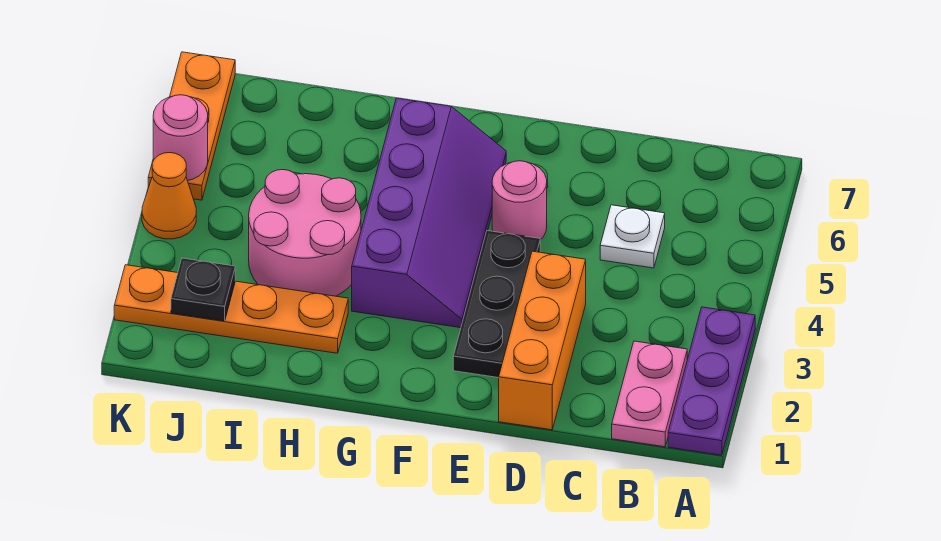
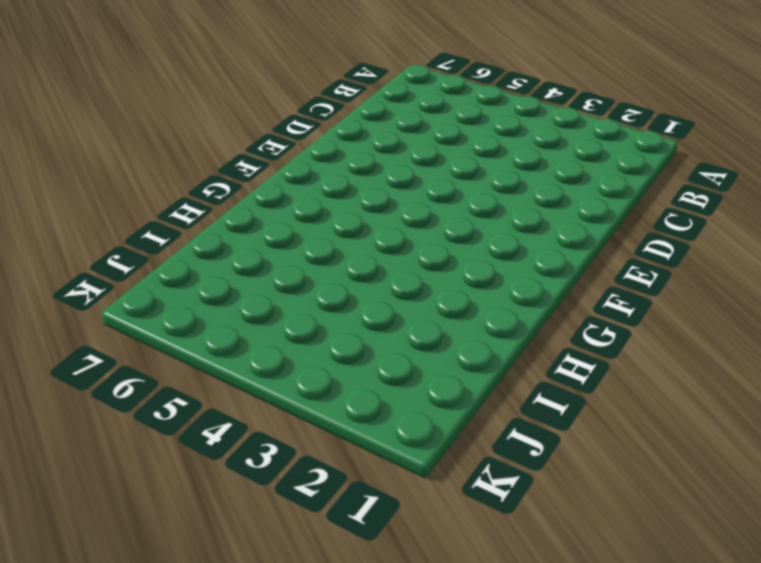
none -> purple plate A1:A3 level 1
none -> pink plate B1:B2 level 1
none -> white plate C5 level 1

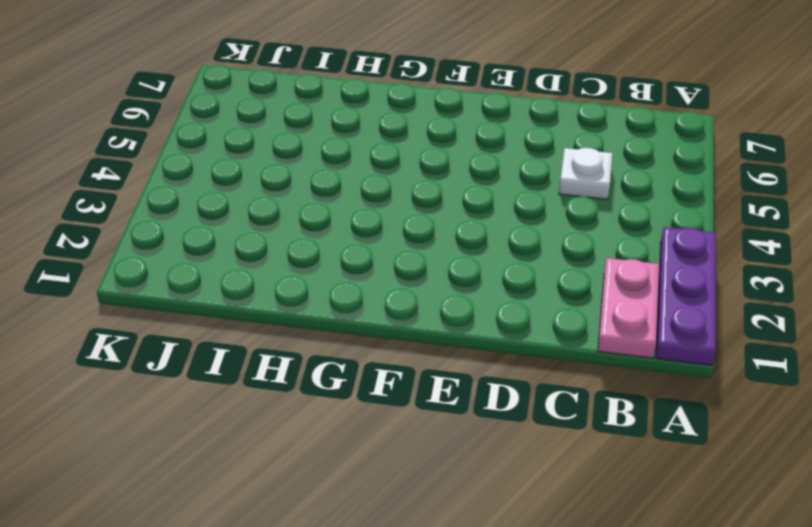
none -> orange brick D1:D3 level 1
none -> black plate E2:E4 level 1
none -> pink round brick E5 level 1

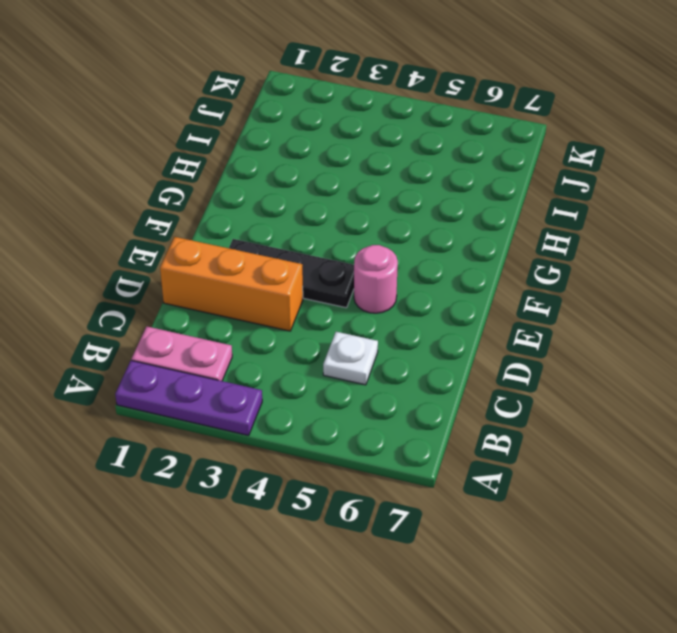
none -> purple slope F3:G6 level 1 top G
none -> orange plate H2:K2 level 1
none -> pink round brick H3:I4 level 1

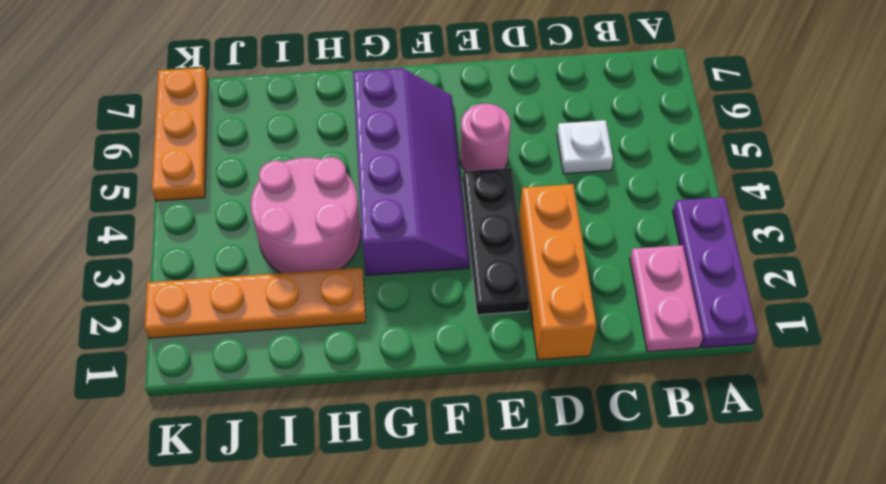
none -> orange cone K4 level 1
none -> black plate J2 level 2
none -> pink round brick K5 level 2

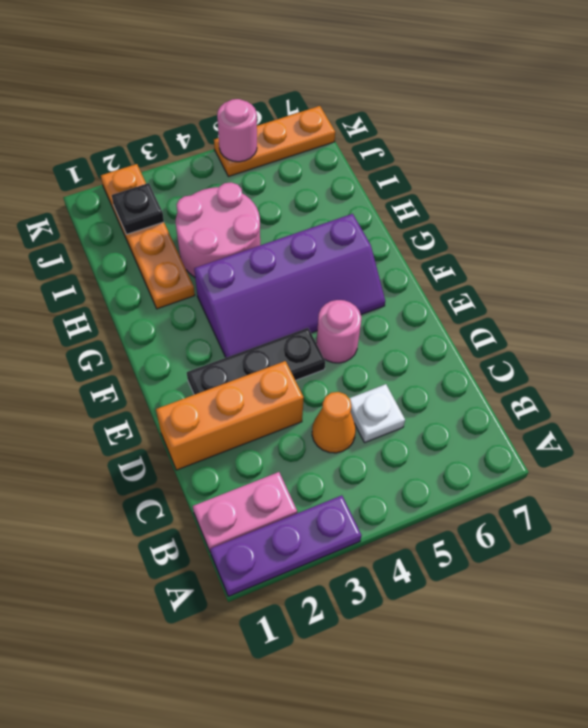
orange cone C4 level 1 -> orange cone K4 level 1

